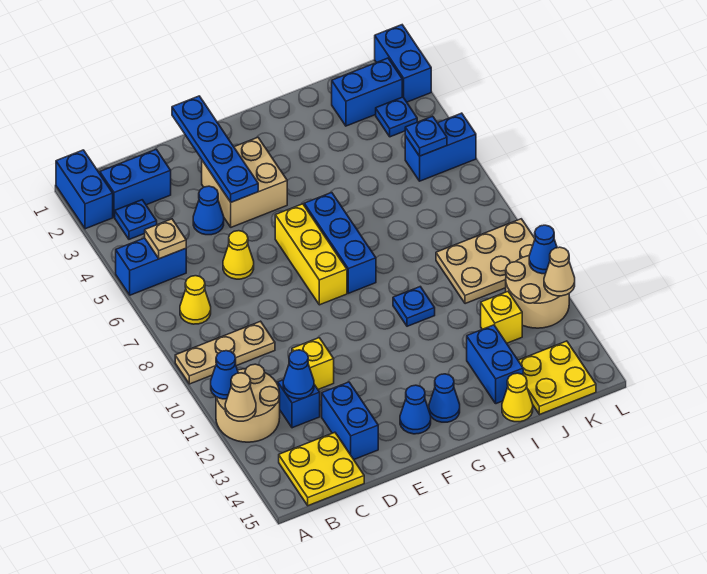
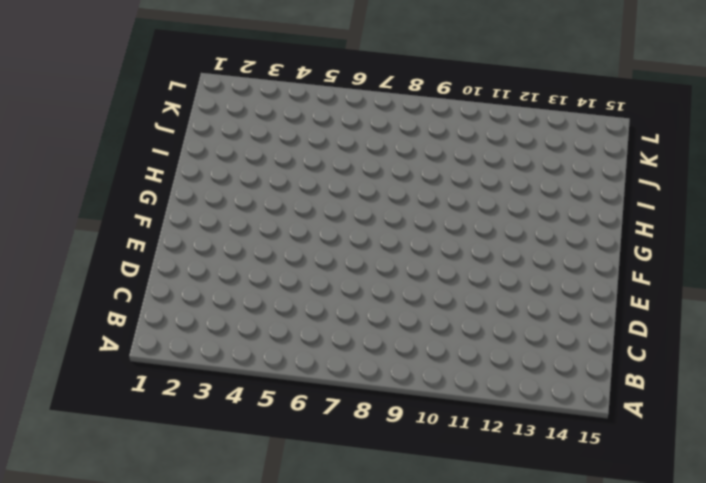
none -> blue brick A1:A2 level 1
none -> blue brick A5:B5 level 1
none -> tan plate A9:C9 level 1
none -> tan round brick A11:B12 level 1

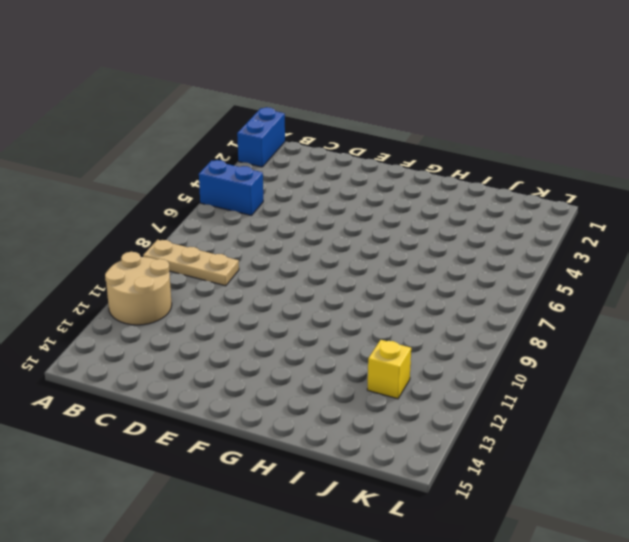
none -> blue brick B2:C2 level 1
none -> blue plate B3 level 1
none -> yellow cone B7 level 1
none -> yellow plate B14:C15 level 1

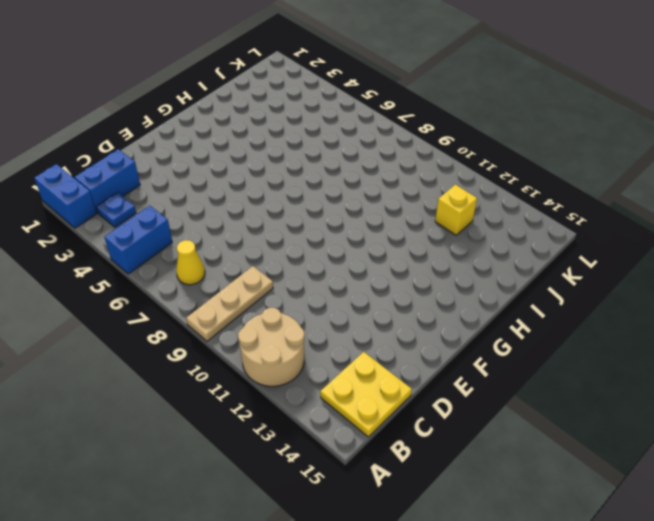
none -> blue brick C12 level 1
none -> blue cone D4 level 1
none -> yellow cone D6 level 1
none -> yellow brick D11 level 1

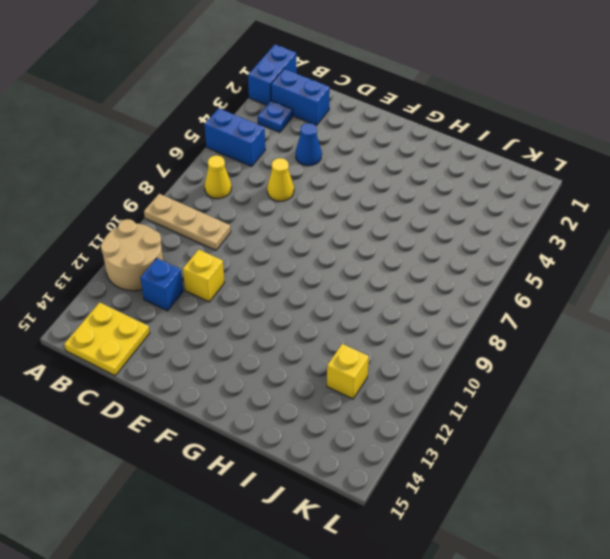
none -> blue brick D13:D14 level 1
none -> tan brick E3:F4 level 1
none -> yellow brick F6:F8 level 1
none -> blue cone F14 level 1

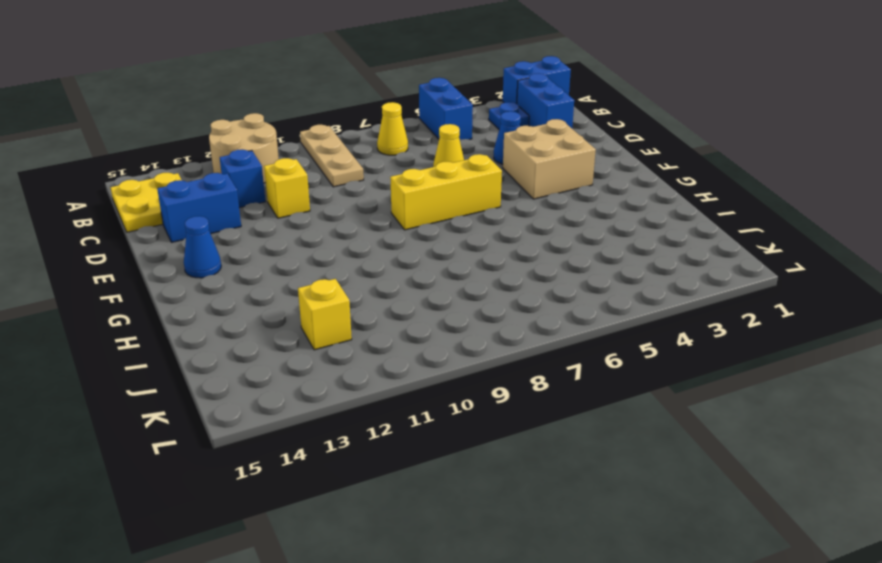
none -> blue brick G6:G8 level 1
none -> blue cone G14 level 1
none -> blue plate H10 level 1
none -> blue brick I13:I14 level 1

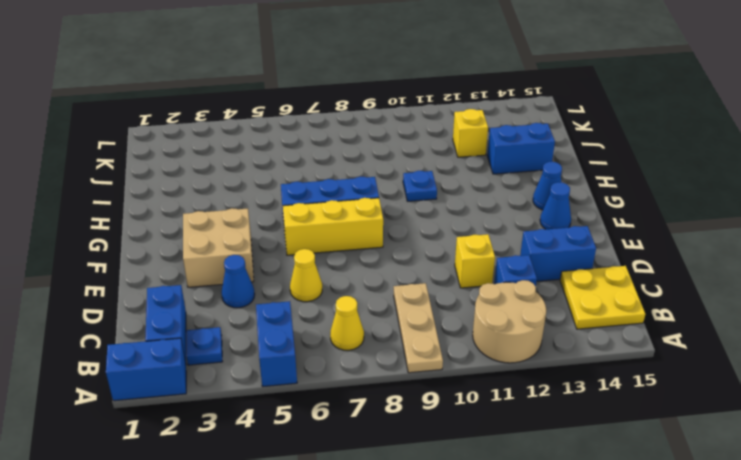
none -> yellow cone I15 level 1
none -> blue brick J2:K2 level 1
none -> tan plate J9:L10 level 1
none -> yellow plate J14:K15 level 1

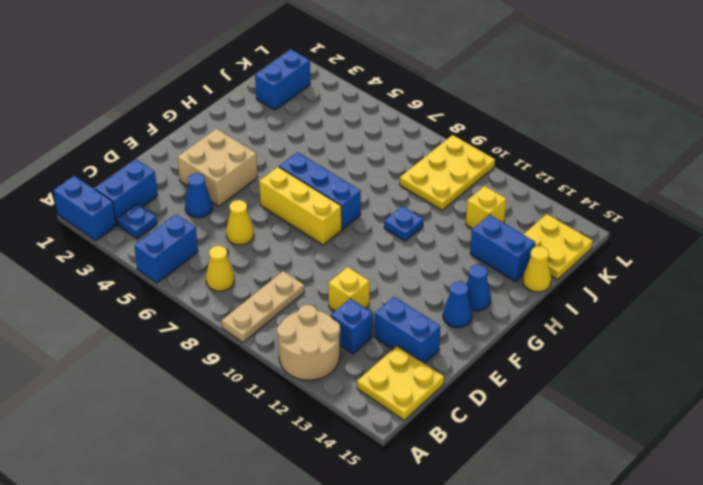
yellow plate J9:L10 level 1 -> tan plate J9:L10 level 1
none -> blue plate K3 level 1
none -> blue brick K5:L5 level 1
none -> tan round brick K11:L12 level 1
none -> blue brick L1:L2 level 1

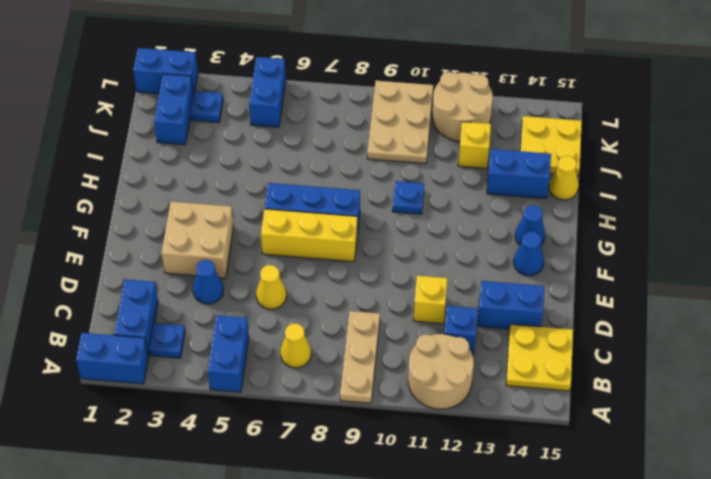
none -> blue cone A11 level 2
none -> tan cone A12 level 2
none -> tan plate B5 level 2
none -> blue cone C12 level 2

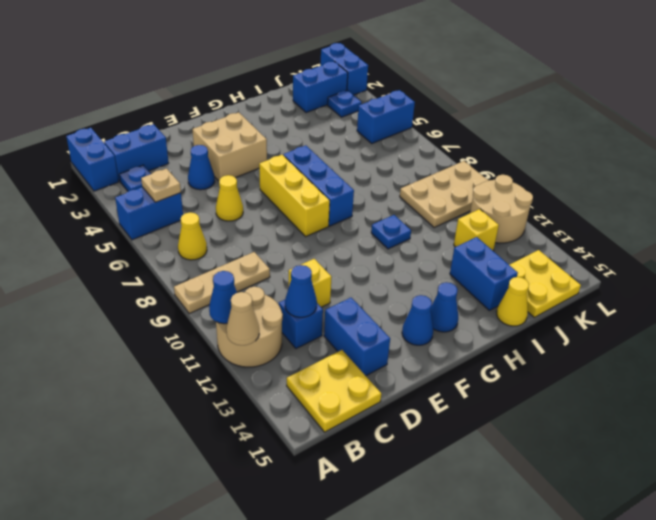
none -> blue plate E1:E4 level 2
none -> blue plate K5 level 2
none -> blue cone L11 level 2
none -> tan cone L12 level 2

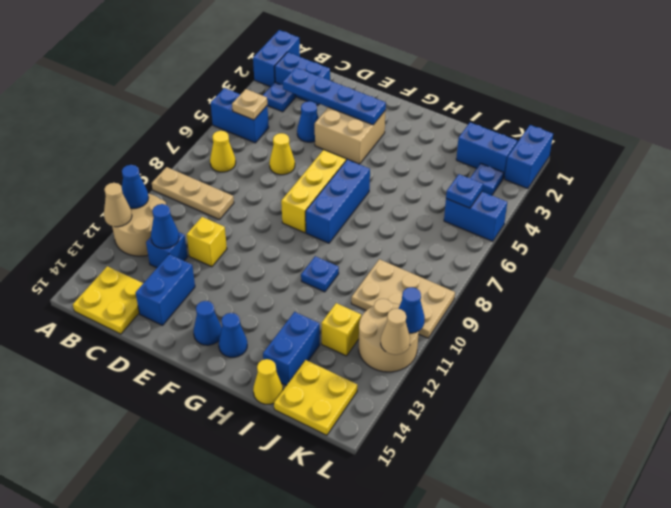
blue plate C3:F3 level 2 -> blue plate E1:E4 level 2

